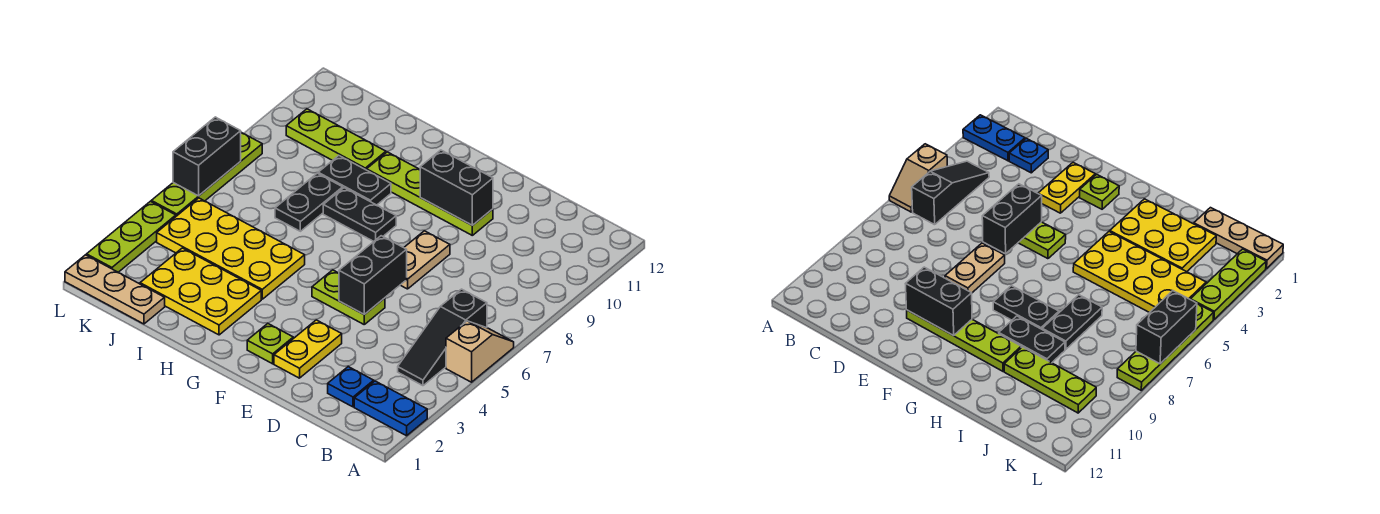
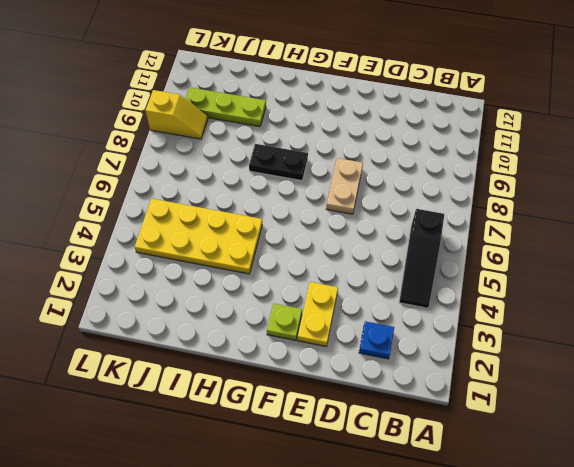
yellow slope K9:L9 level 1 top L -> none
none -> blue plate A2:B2 level 1
none -> tan slope A5:A6 level 1 top 5
none -> lime plate E5:F5 level 1

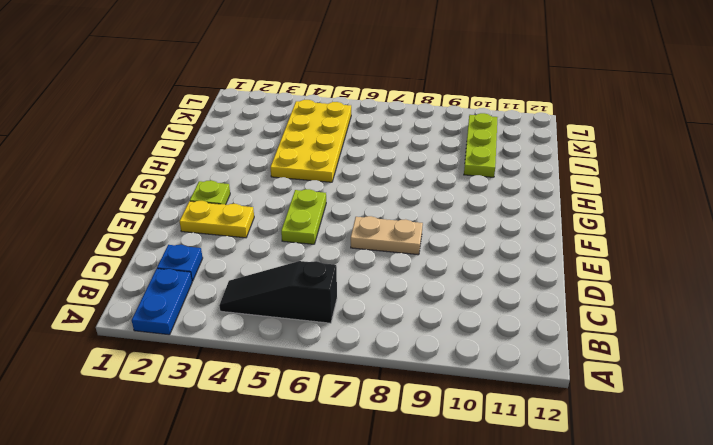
none -> tan slope A5:A6 level 1 top 5
none -> lime plate E10:H10 level 1
none -> black plate G8:H8 level 1

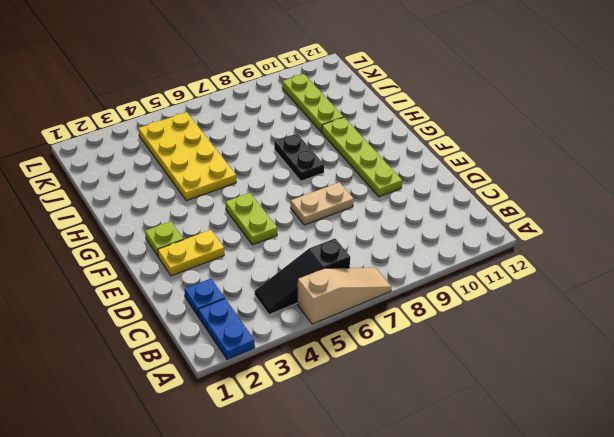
tan slope A5:A7 level 1 top 5 -> tan slope A5:A6 level 1 top 5
none -> yellow plate H2:J3 level 1
none -> black plate H9:I9 level 1
none -> black plate I7:I8 level 1

